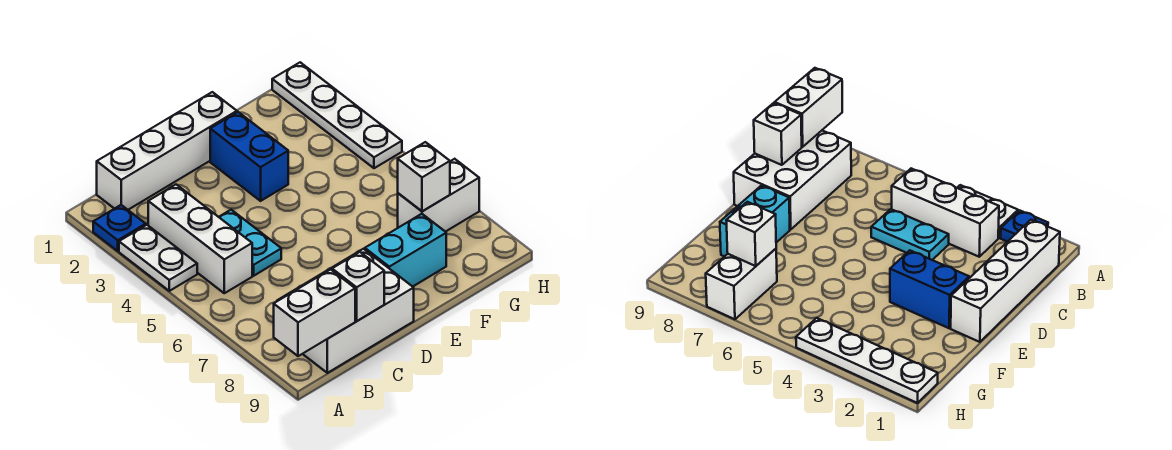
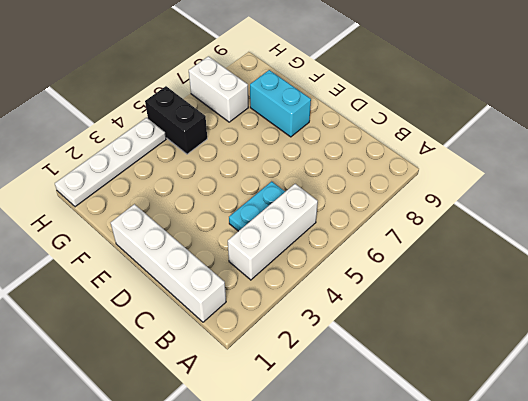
black brick G5:H5 level 1 -> none
none -> blue plate A2 level 1
none -> white plate A3:A4 level 1
none -> white brick B8:D9 level 1

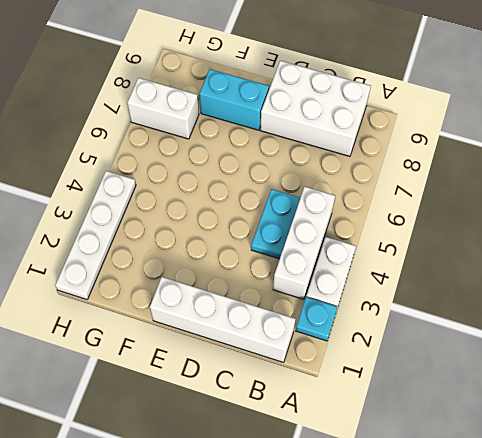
cyan plate A2 level 1 -> blue plate A2 level 1
none -> blue brick E2:E3 level 1
none -> white brick A9:B9 level 2
none -> white brick C9 level 2

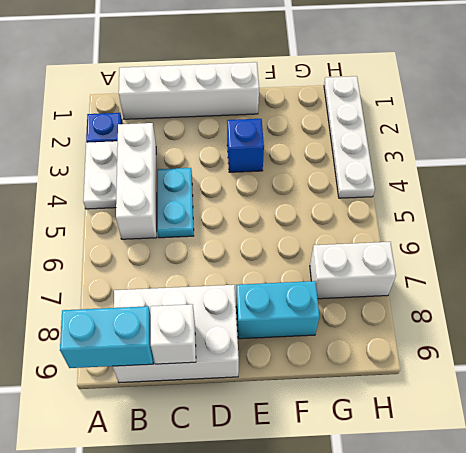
cyan brick A9:B9 level 2 -> white brick A9:B9 level 2
blue brick E3 level 1 -> blue brick E2:E3 level 1
none -> white brick G7 level 2

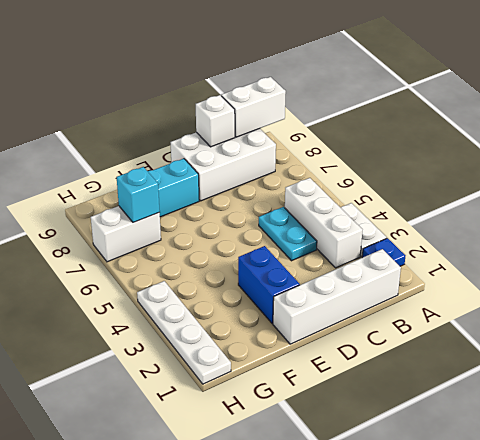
cyan brick G7 level 2 -> white brick G7 level 2

